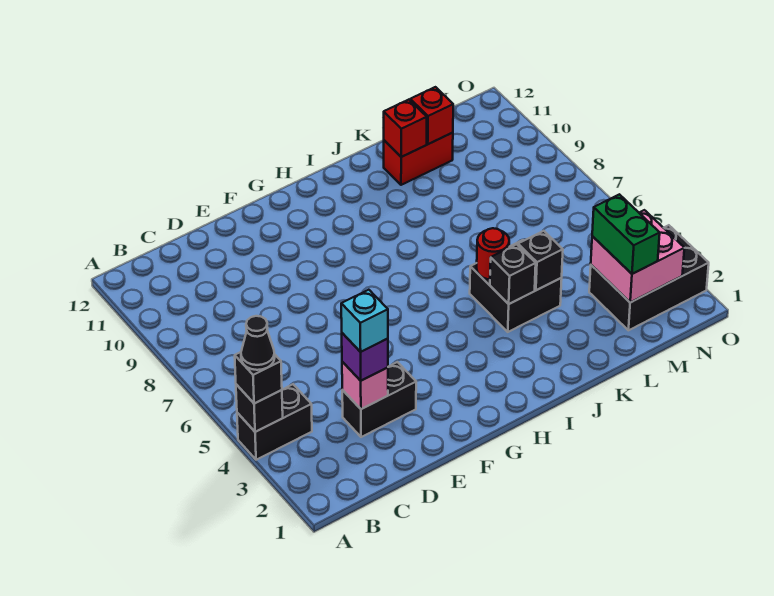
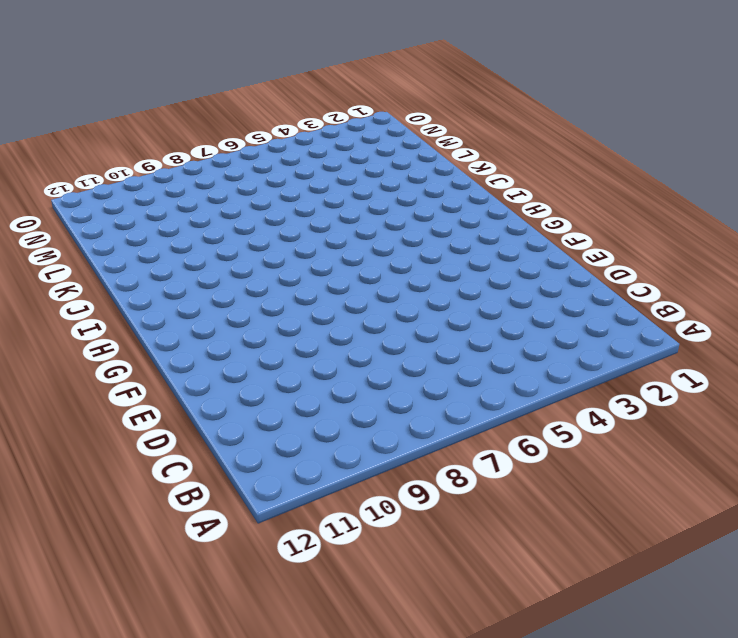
none -> black brick A4:B4 level 1
none -> black brick D3:E3 level 1
none -> black brick J4:K5 level 1

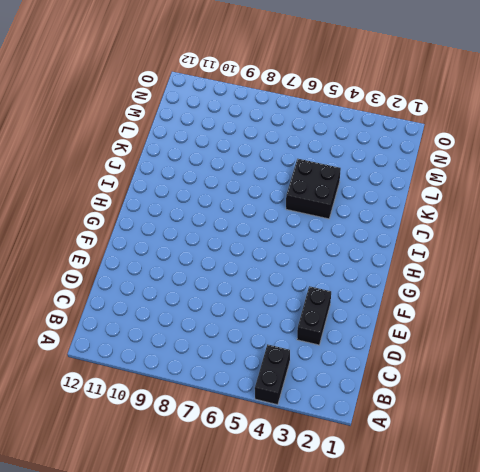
none -> red brick K11:L11 level 1
none -> black brick M2:O3 level 1
none -> black brick A4 level 2

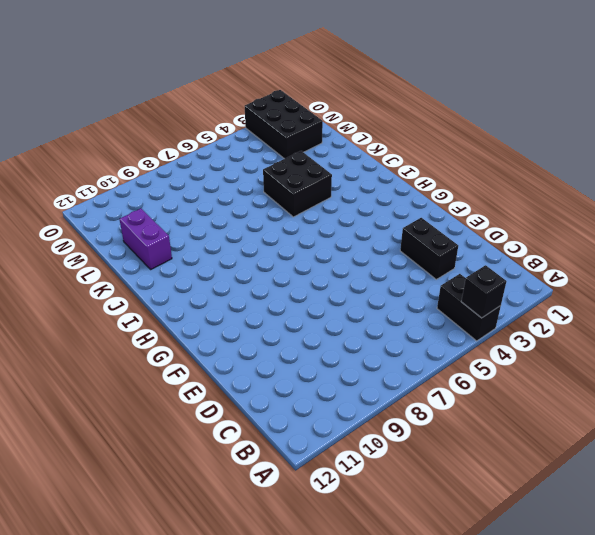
purple brick K11:L11 level 1 -> red brick K11:L11 level 1
none -> pink brick D3 level 2
none -> black brick J4 level 2
none -> red round brick J5 level 2

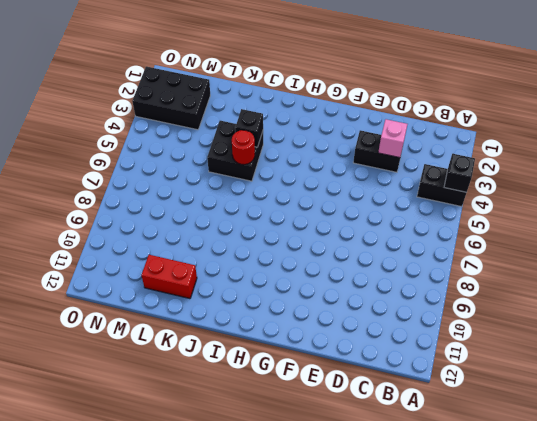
none -> black brick K4 level 2
none -> red brick K11 level 2
none -> red brick L11 level 2

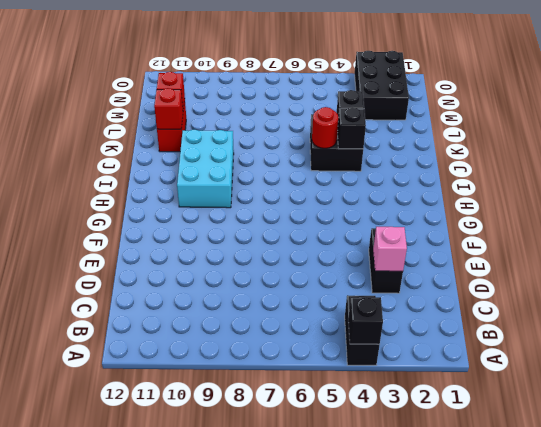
cyan brick H9:J10 level 1 -> none
none -> pink brick M2:N3 level 2
none -> black brick A4 level 3
none -> purple brick D3 level 3

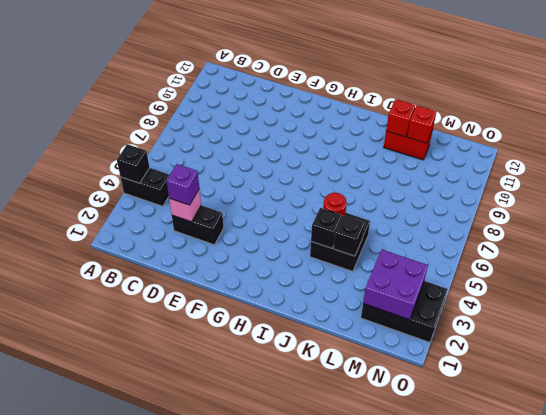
purple brick M2:N3 level 2 -> pink brick M2:N3 level 2
none -> black brick A4 level 3
none -> green brick M2:M3 level 3
none -> black cone A4 level 4

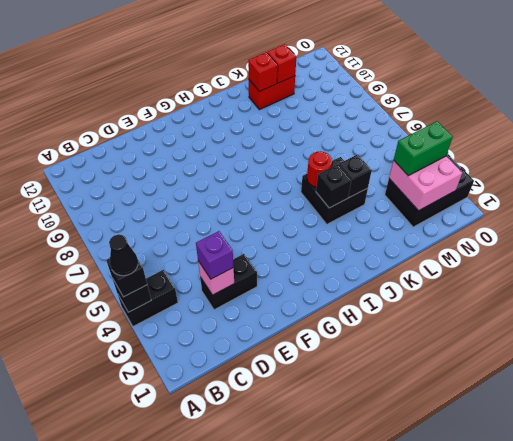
green brick M3:N3 level 3 -> green brick M2:M3 level 3
none -> cyan brick D3 level 4

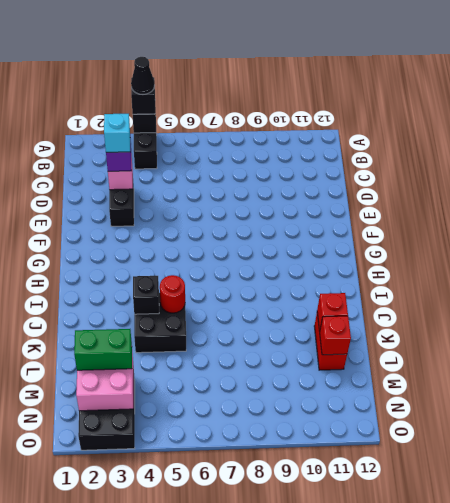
none -> black brick K4 level 2

